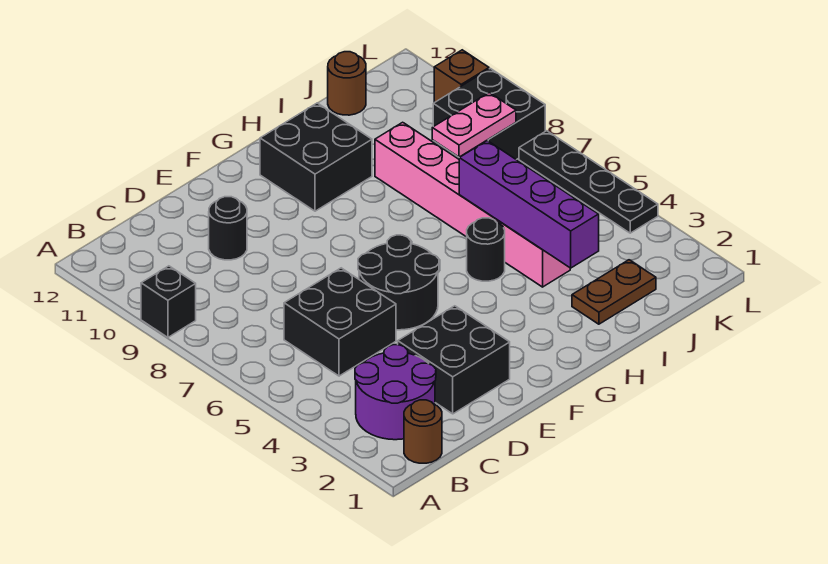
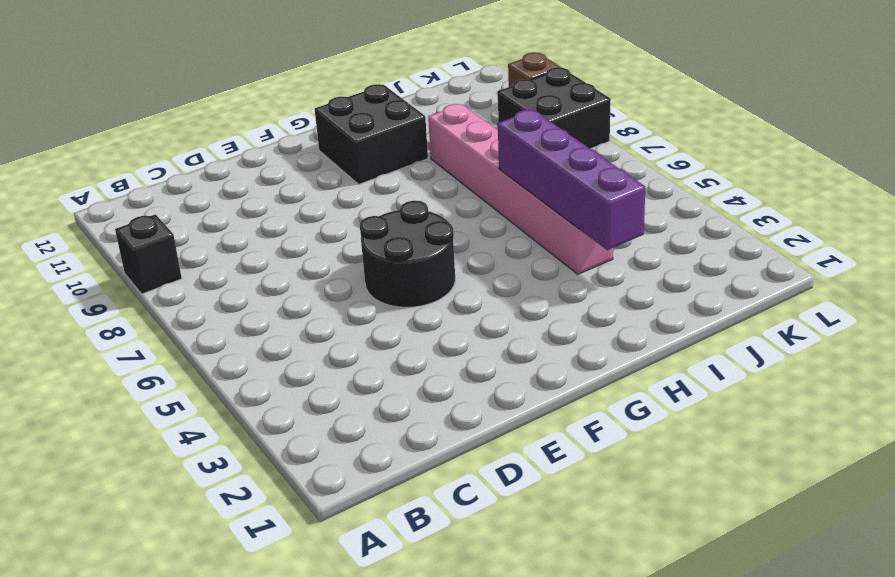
none -> brown round brick B1 level 1
none -> purple round brick B2:C3 level 1
none -> black brick C5:D6 level 1

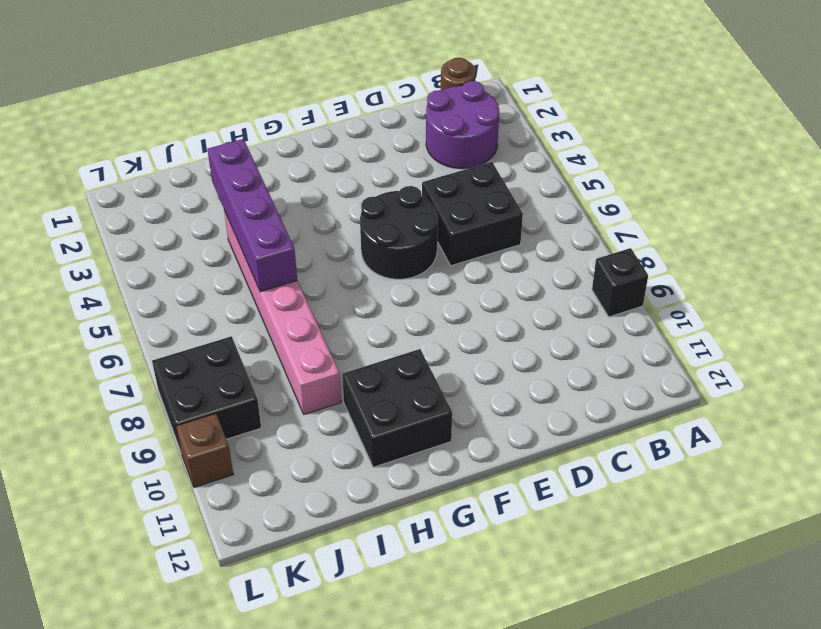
none -> black brick D2:E3 level 1
none -> black round brick D10 level 1
none -> black round brick H5 level 1

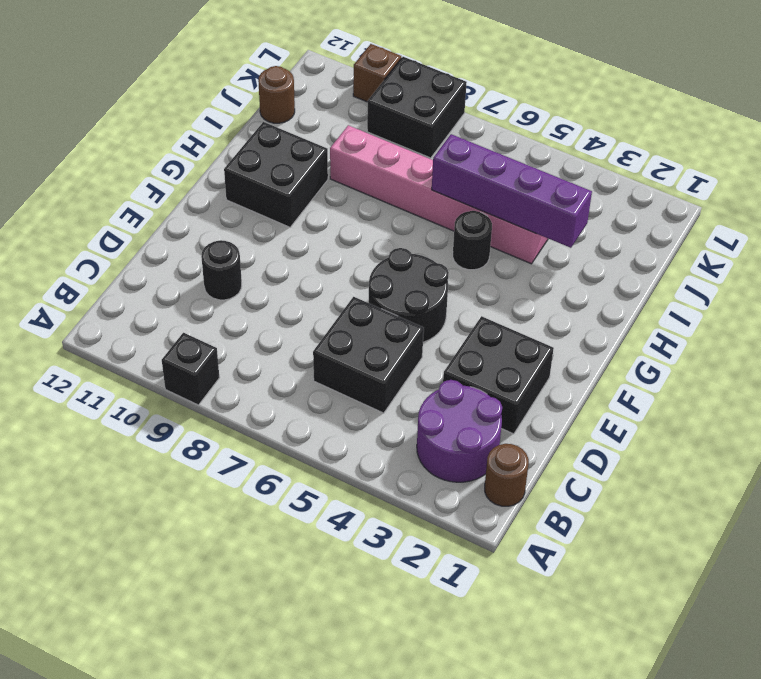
none -> brown plate I2:J2 level 1
none -> black plate L4:L7 level 1
none -> pink plate J8:K8 level 2

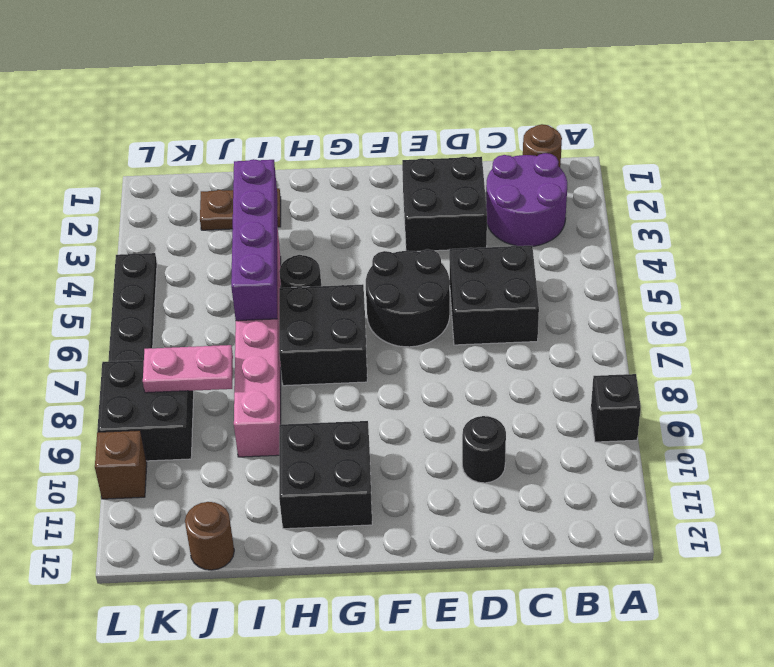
black brick G6:H7 level 1 -> none

